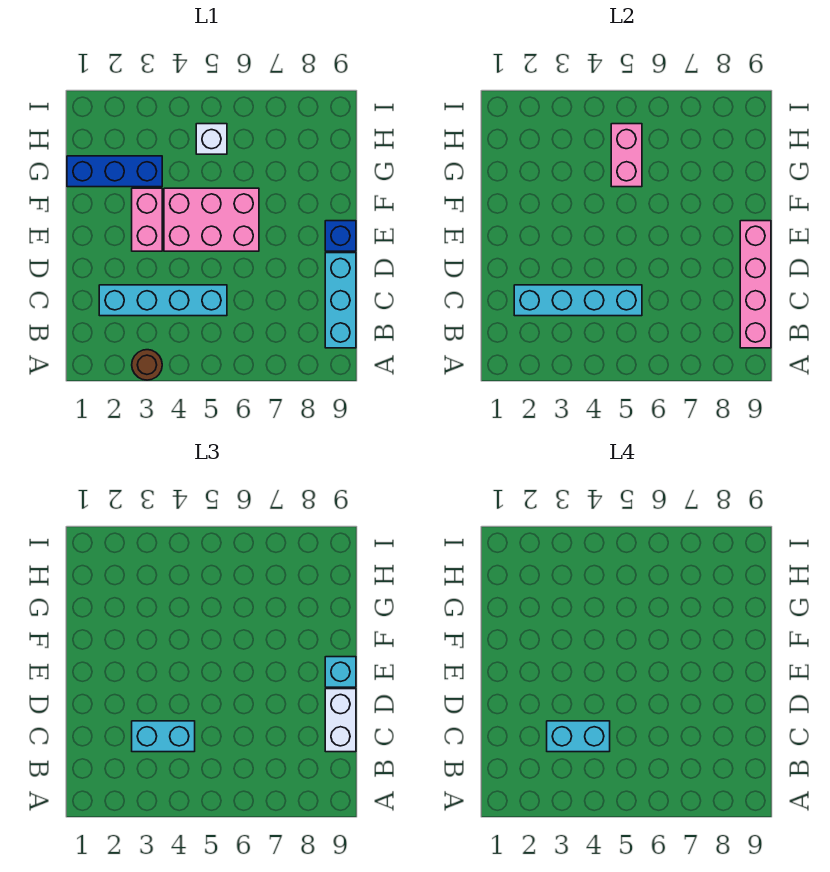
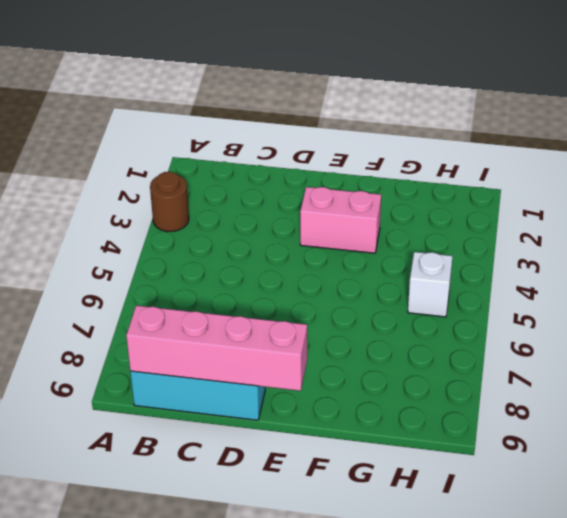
none -> cyan brick C2:C5 level 1
none -> pink brick E4:F6 level 1
none -> blue brick E9 level 1

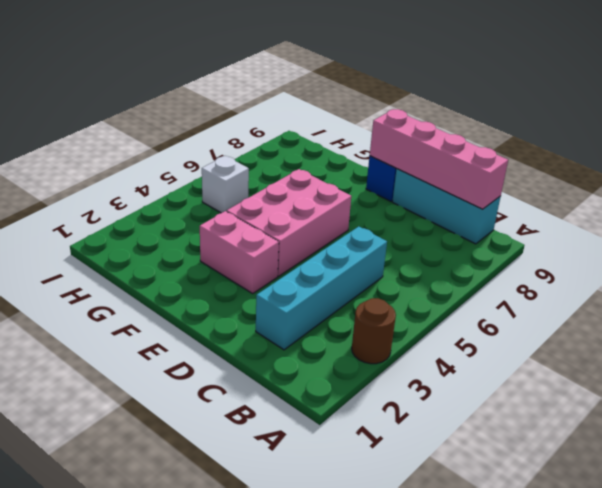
none -> blue brick G1:G3 level 1
none -> cyan brick C2:C5 level 2
none -> pink brick G5:H5 level 2

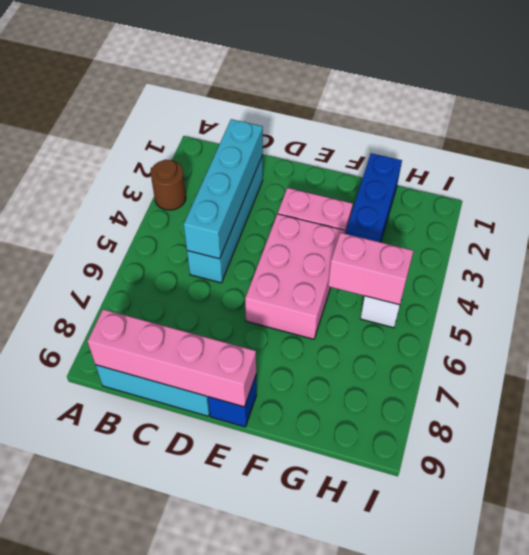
none -> cyan brick C3:C4 level 3
none -> white brick C9:D9 level 3
none -> cyan brick E9 level 3

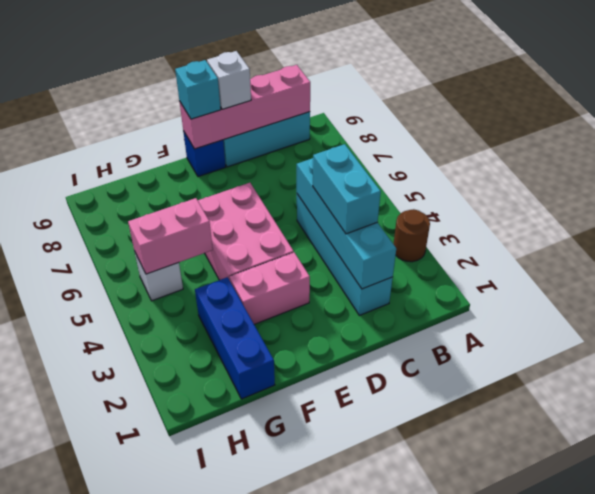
white brick D9 level 3 -> white brick C9:D9 level 3
none -> cyan brick C3:C4 level 4

